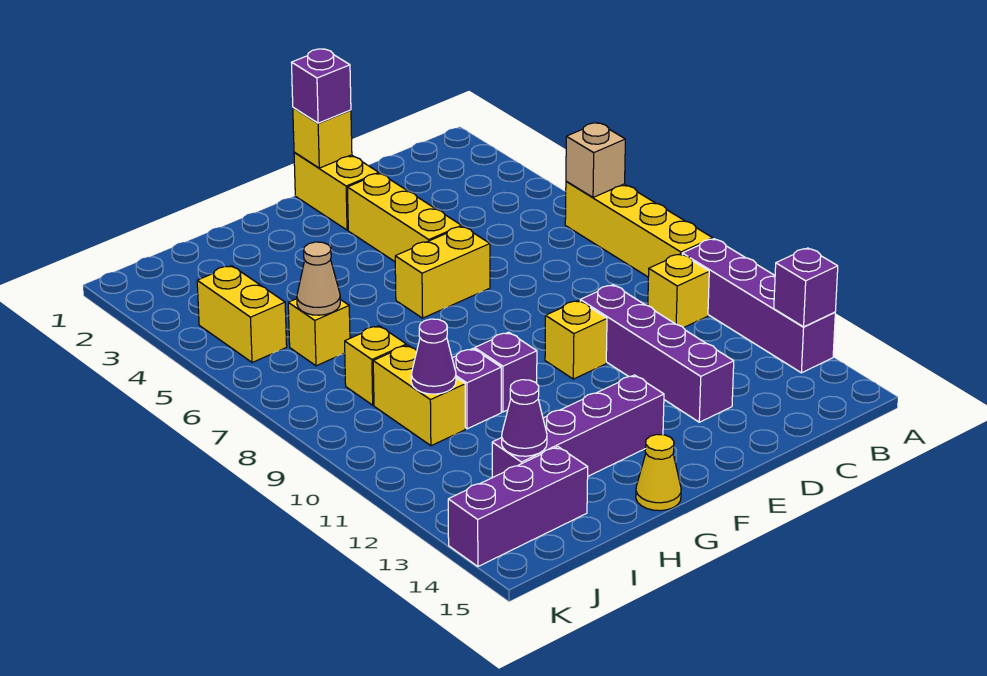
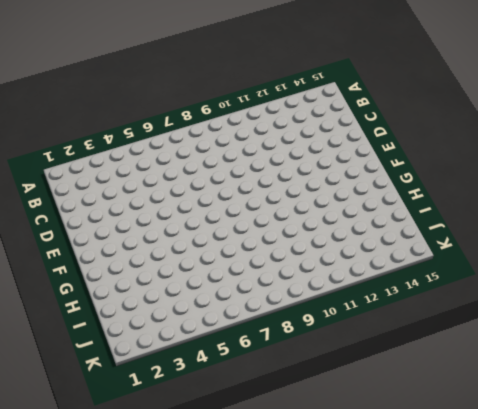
none -> yellow brick A6:A9 level 1
none -> purple brick A10:A13 level 1
none -> yellow brick B10 level 1

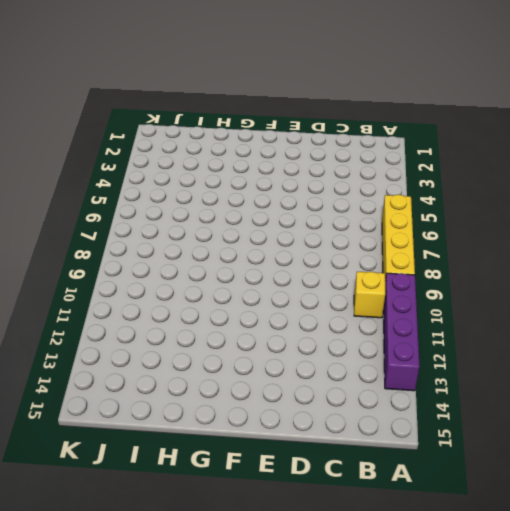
none -> purple brick D10:D13 level 1
none -> yellow brick E1:E2 level 1
none -> yellow brick E3:E5 level 1

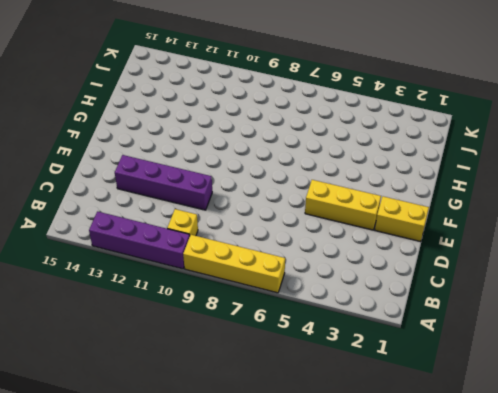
none -> yellow brick E6:F6 level 1
none -> yellow brick E10 level 1
none -> purple brick F13:I13 level 1

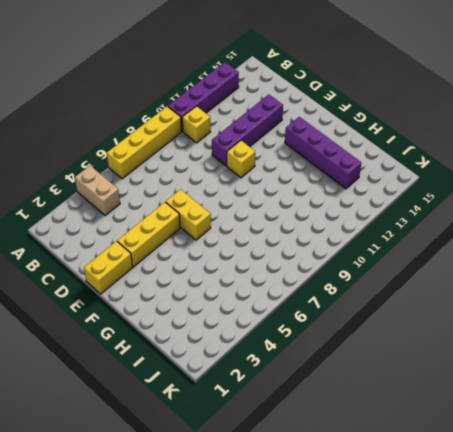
tan brick A4:B4 level 1 -> none
none -> purple brick G10 level 1
none -> yellow cone G15 level 1
none -> purple brick H10 level 1

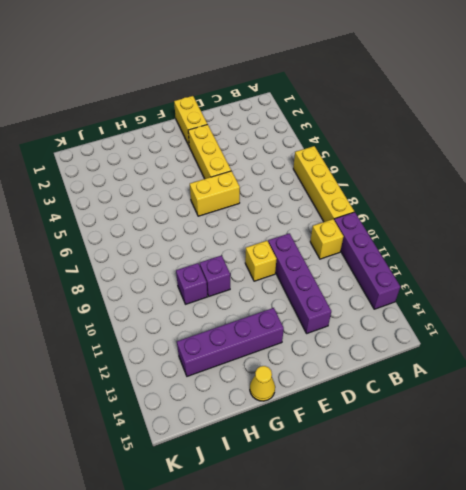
none -> yellow brick I6 level 1
none -> yellow brick I8 level 1
none -> yellow brick I9:I10 level 1

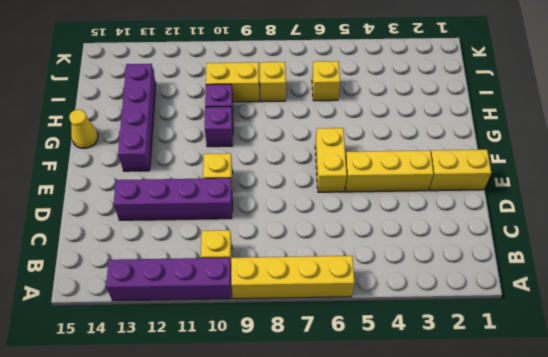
none -> purple brick I14:K14 level 1
none -> yellow brick J4:J5 level 1
none -> tan brick A6 level 2

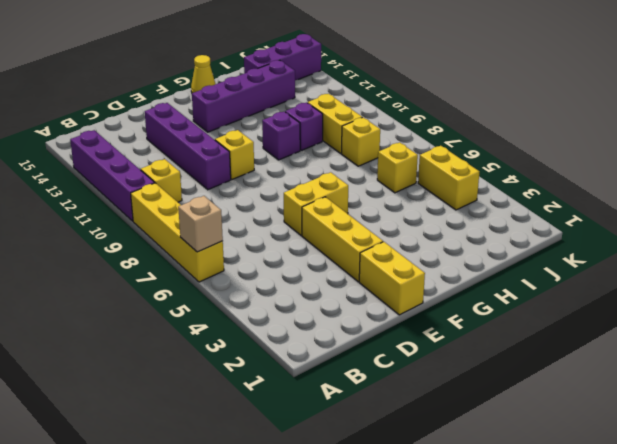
none -> purple brick A13 level 2
none -> yellow brick E1 level 2
none -> tan cone I6 level 2

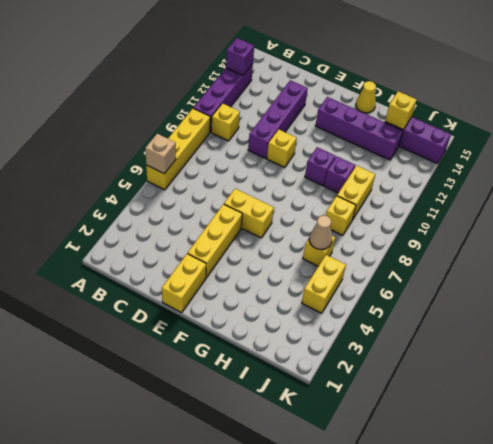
yellow brick I14 level 2 -> yellow brick E1 level 2
none -> purple cone I10 level 2
none -> purple cone I13 level 2
none -> purple brick E1 level 3

